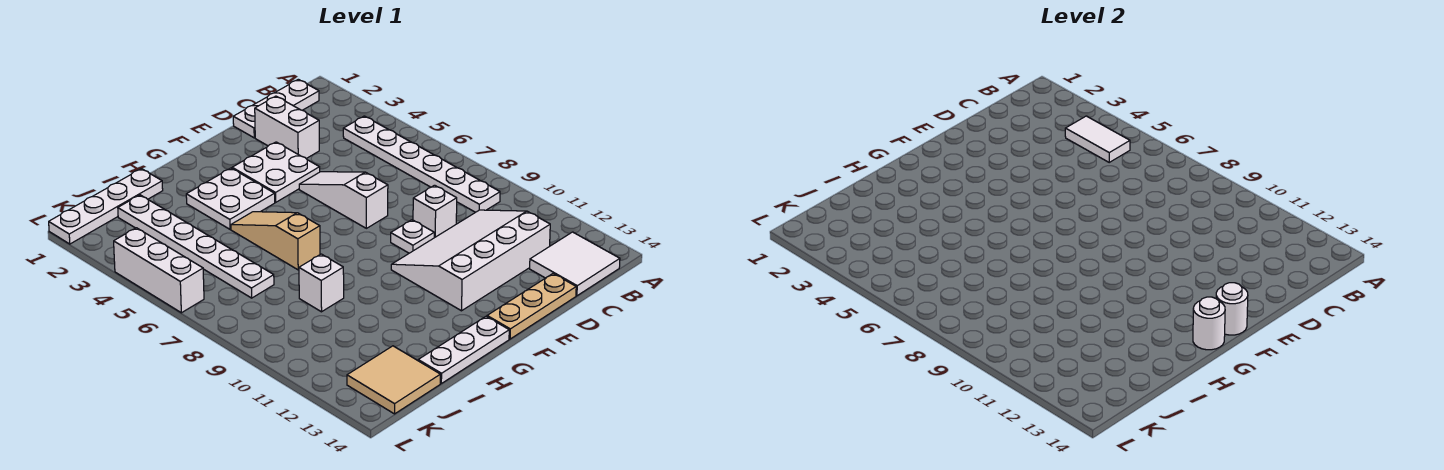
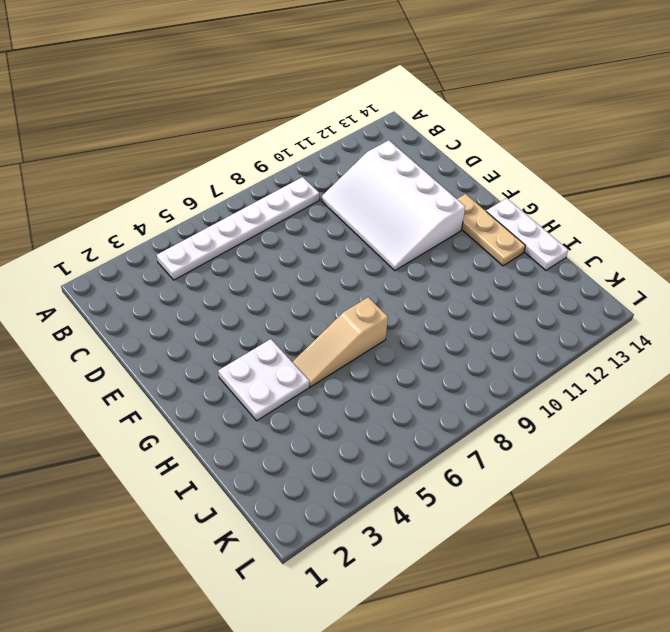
tan plate F13:H13 level 1 -> tan plate D14:F14 level 1
none -> white plate B1:D1 level 1
none -> white tile B13:C14 level 1
none -> white brick D2:D3 level 1

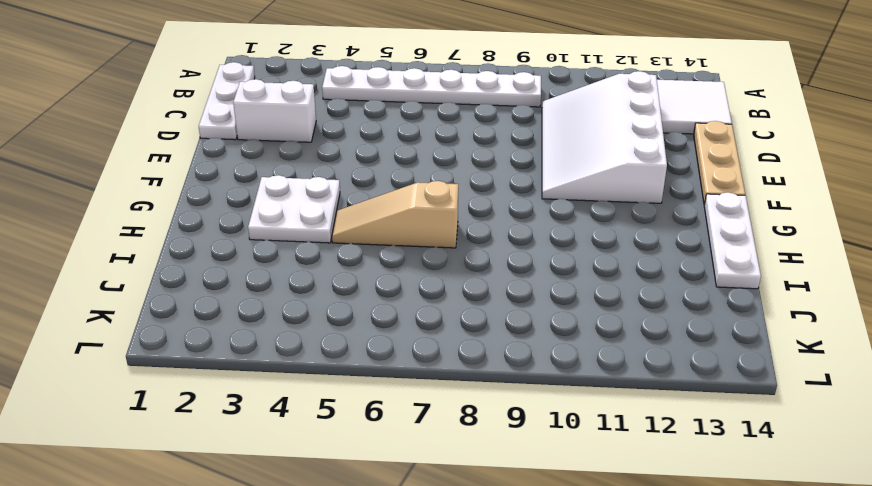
none -> white brick D9 level 1
none -> white plate E3:F4 level 1
none -> white slope E5:E7 level 1 top 7

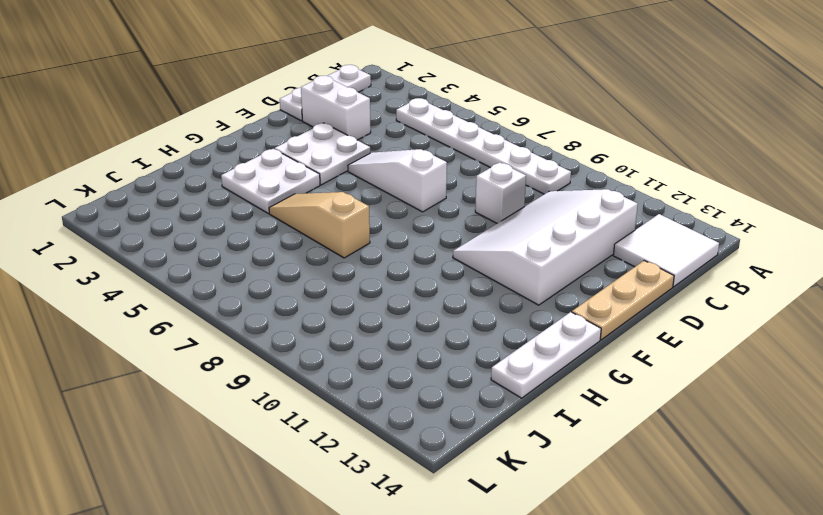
none -> white plate E9 level 1
none -> white plate I1:L1 level 1
none -> white brick I9 level 1

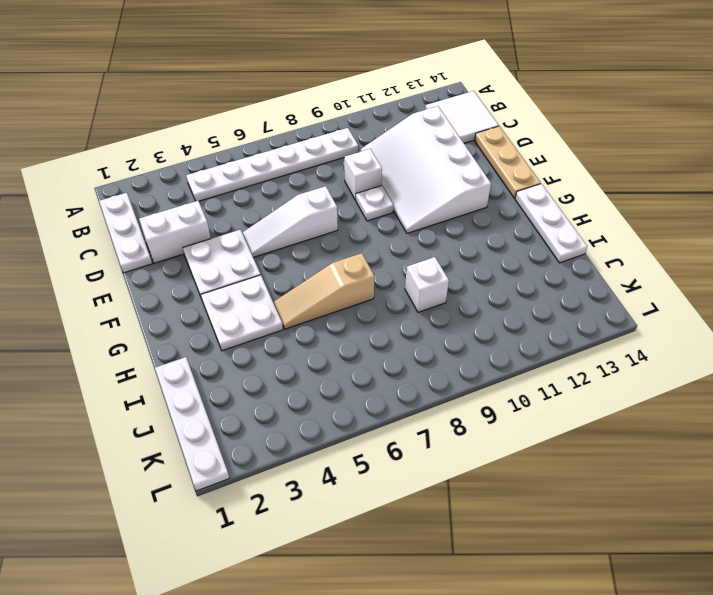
none -> white plate J2:J7 level 1
none -> tan tile J13:K14 level 1
none -> white brick L4:L6 level 1

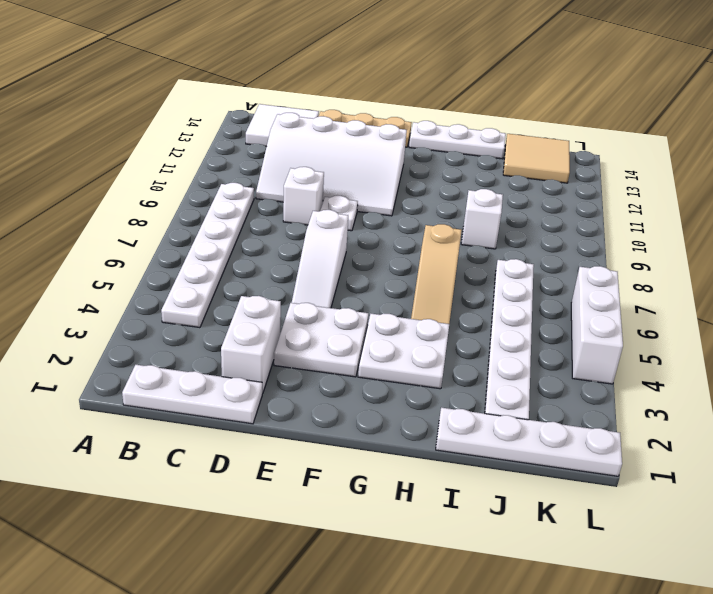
none -> white tile B4:B5 level 2
none -> white round brick F14 level 2
none -> white round brick G14 level 2

